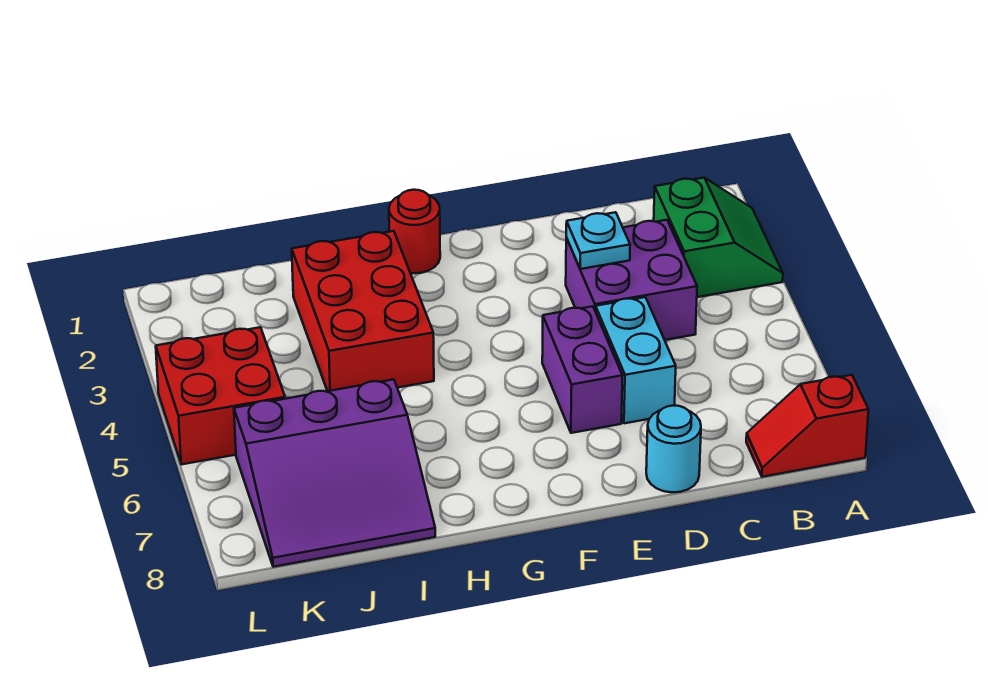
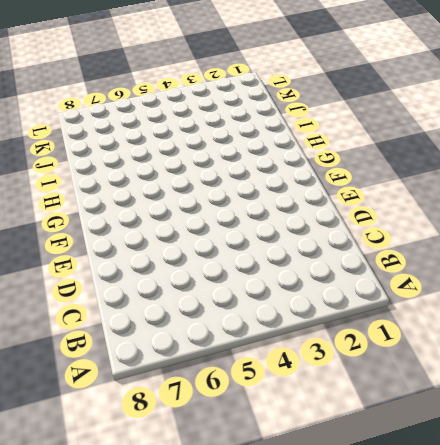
none -> green slope A2:B3 level 1 top B
none -> red slope A8:B8 level 1 top A

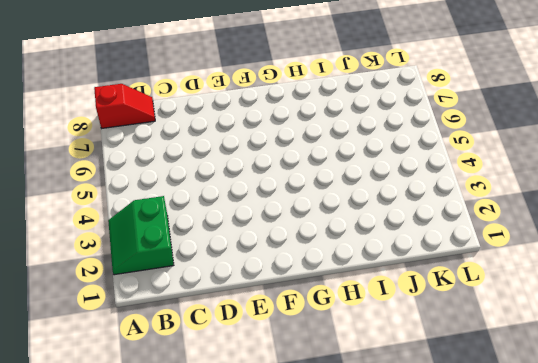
none -> purple brick C3:D4 level 1
none -> cyan brick D5:D6 level 1

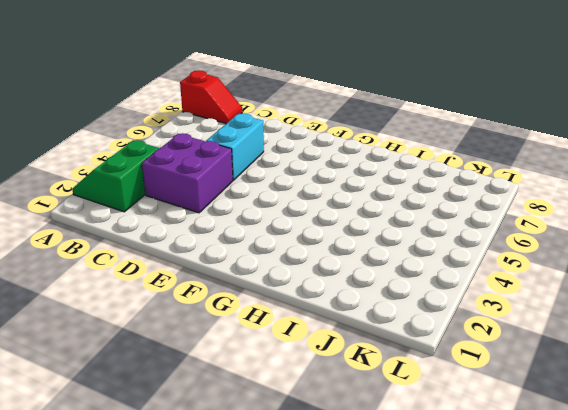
none -> cyan round brick D8 level 1
none -> purple brick E5:E6 level 1

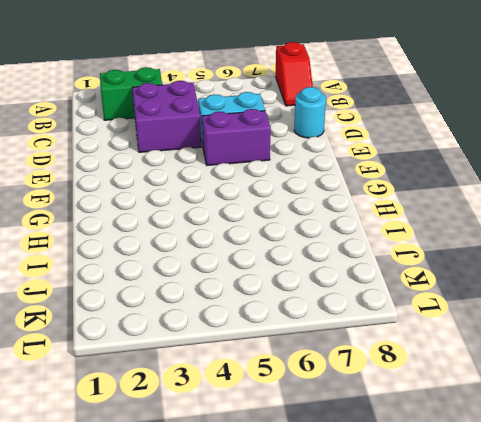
none -> red round brick G1 level 1
none -> red brick H2:I4 level 1

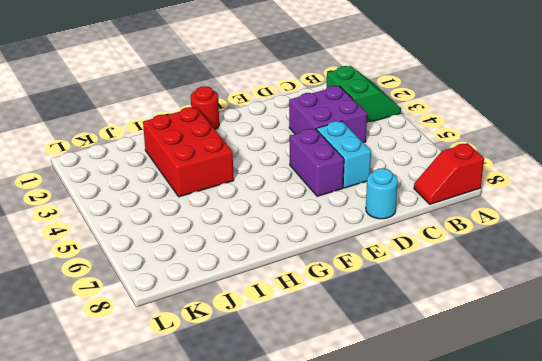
none -> purple slope I6:K8 level 1 top 6
none -> red brick K4:L5 level 1

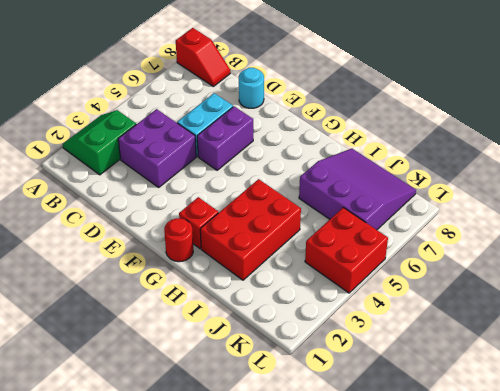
red brick G2 level 1 -> none
none -> cyan plate D3 level 2

